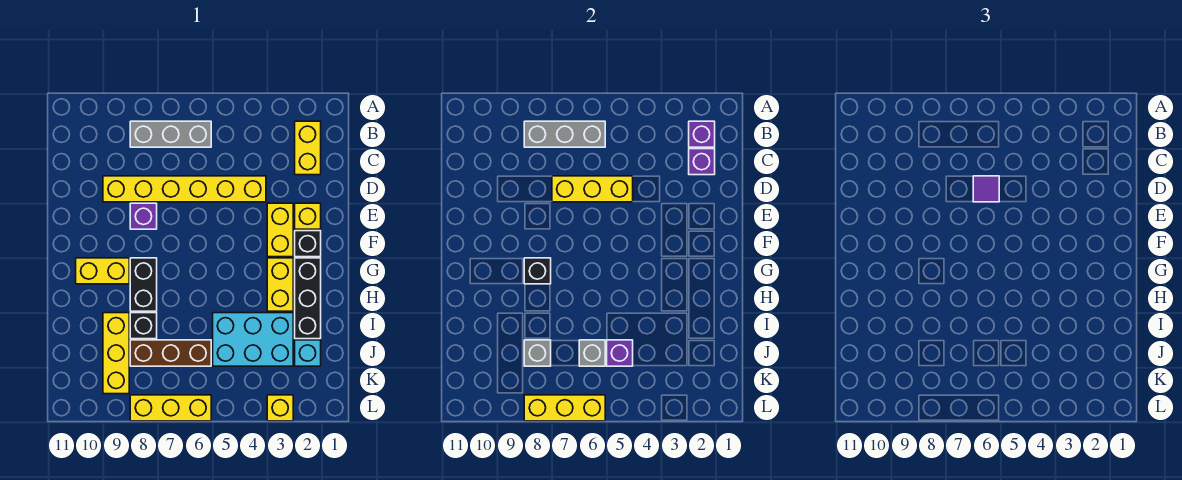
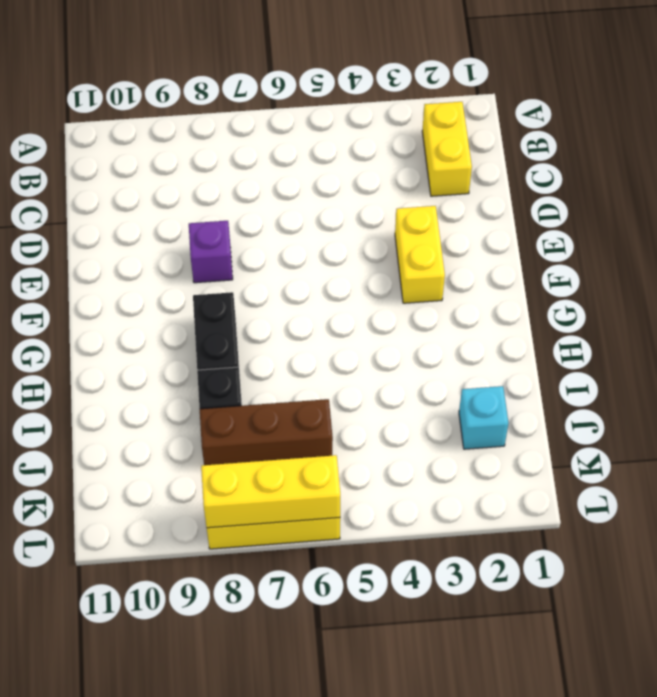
none -> grey brick B6:B8 level 1
none -> yellow brick D4:D9 level 1
none -> yellow brick E2 level 1

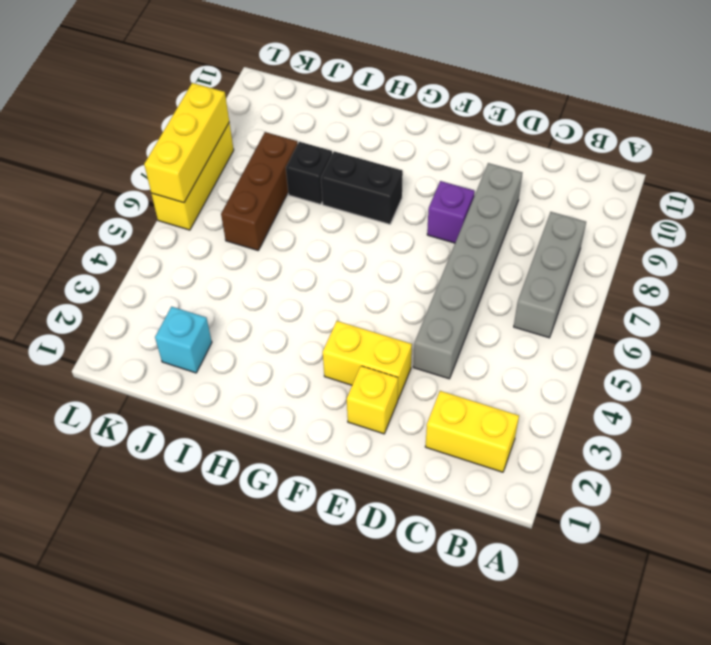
grey brick D4:D9 level 1 -> yellow brick D4:D9 level 1
none -> black brick F2 level 1
none -> black brick G2:I2 level 1
none -> yellow brick G3:H3 level 1

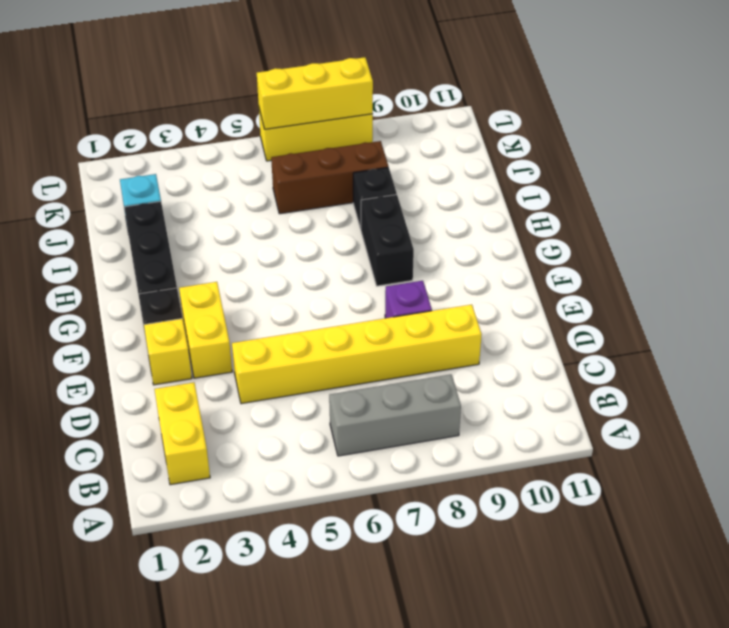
none -> yellow brick G3:H3 level 1
none -> yellow brick G9:G10 level 1
none -> cyan brick I3:J5 level 1

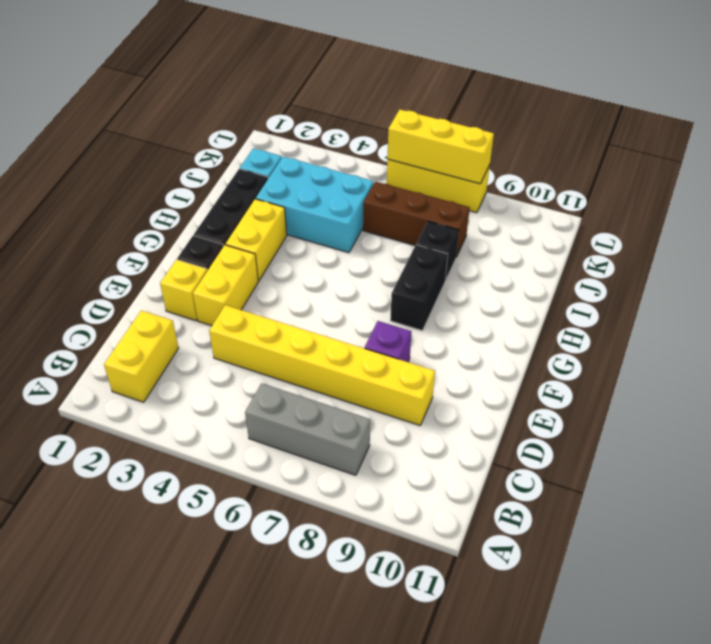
none -> yellow brick G9:G10 level 1
none -> yellow brick I9:K9 level 1
none -> yellow brick L3 level 1

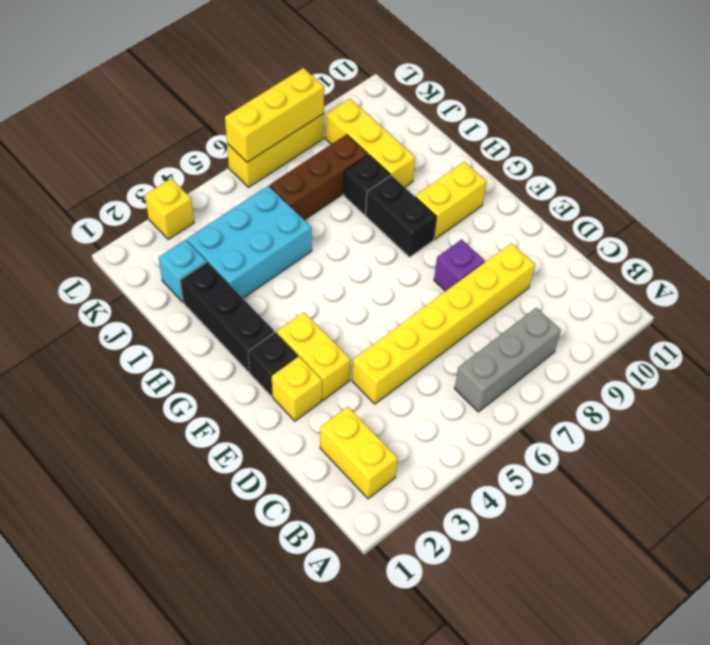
none -> yellow brick G3:H3 level 1
none -> purple brick B2 level 2
none -> grey brick B6:B8 level 2

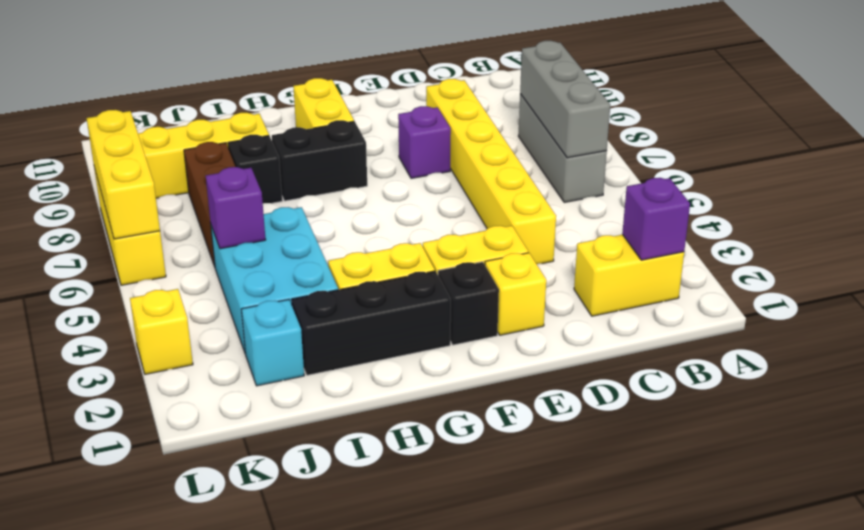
none -> purple brick C2 level 2
none -> yellow brick D5:D7 level 2
none -> black brick G8 level 2

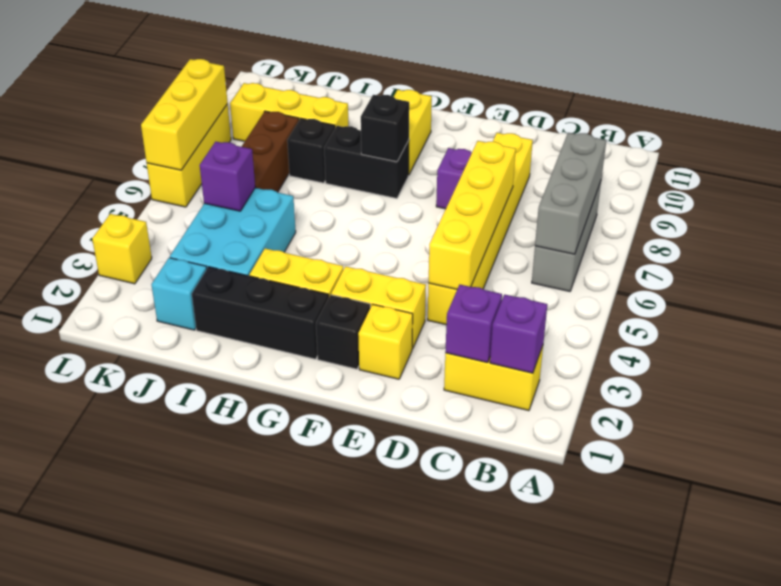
yellow brick D4:D7 level 2 -> yellow brick D5:D7 level 2
none -> grey brick J6 level 2
none -> grey brick J8 level 2
none -> purple tile D6 level 3

